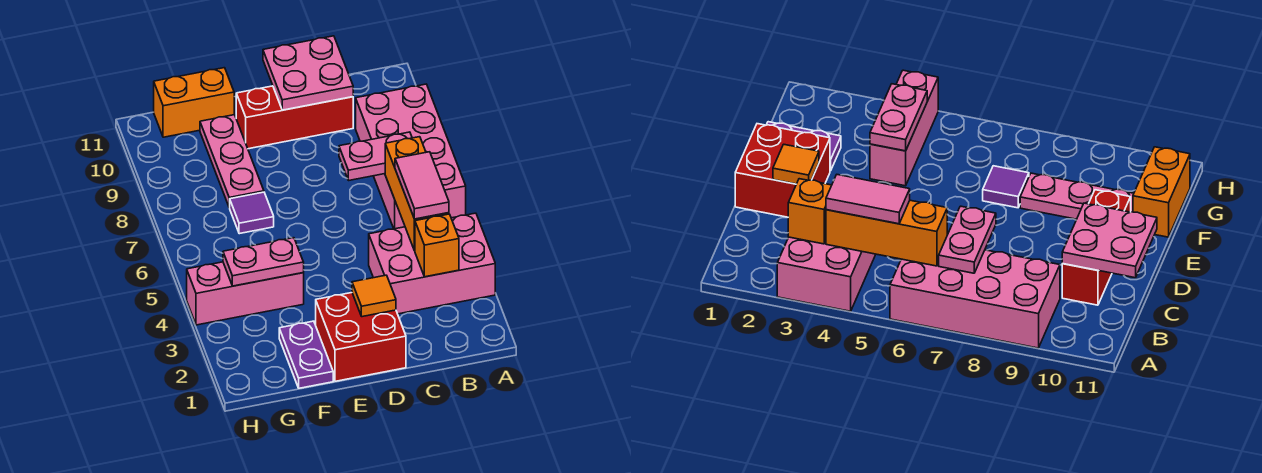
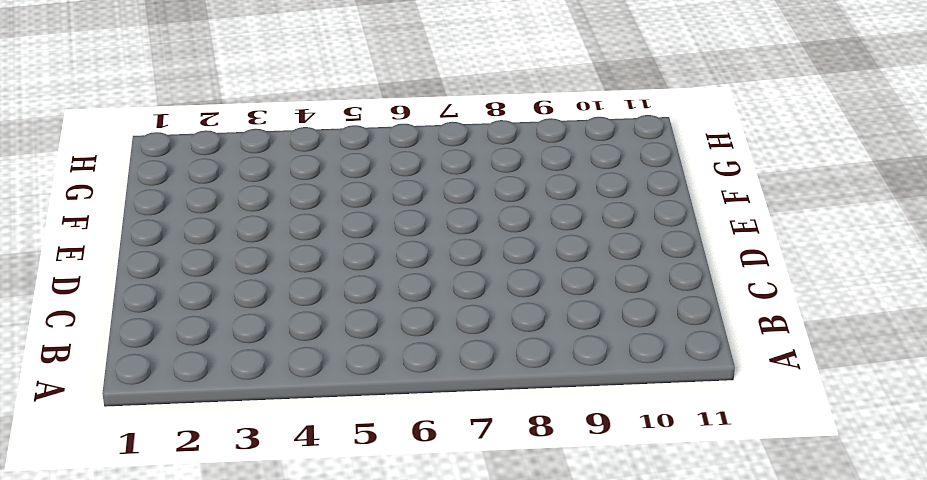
none -> pink brick A3:C4 level 1
none -> pink brick A6:B9 level 1
none -> red brick C10:E10 level 1

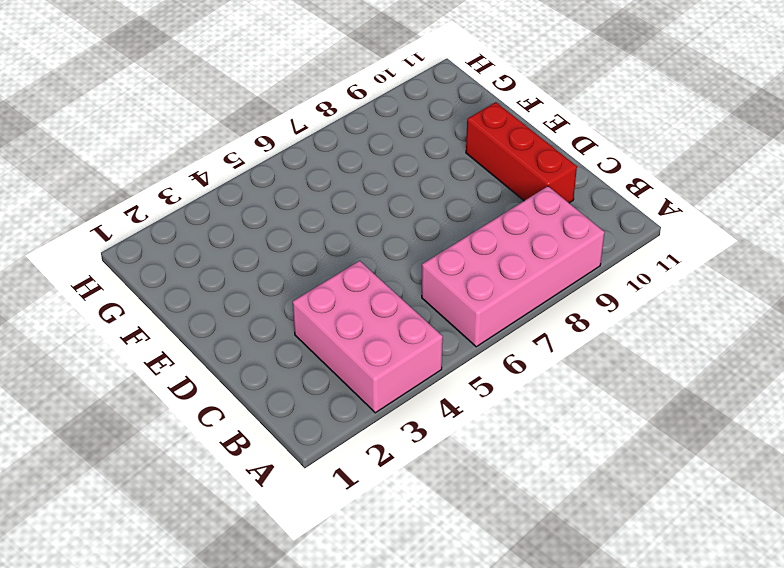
none -> red brick D1:E2 level 1
none -> purple plate F1:F2 level 1
none -> pink brick F4:H4 level 1

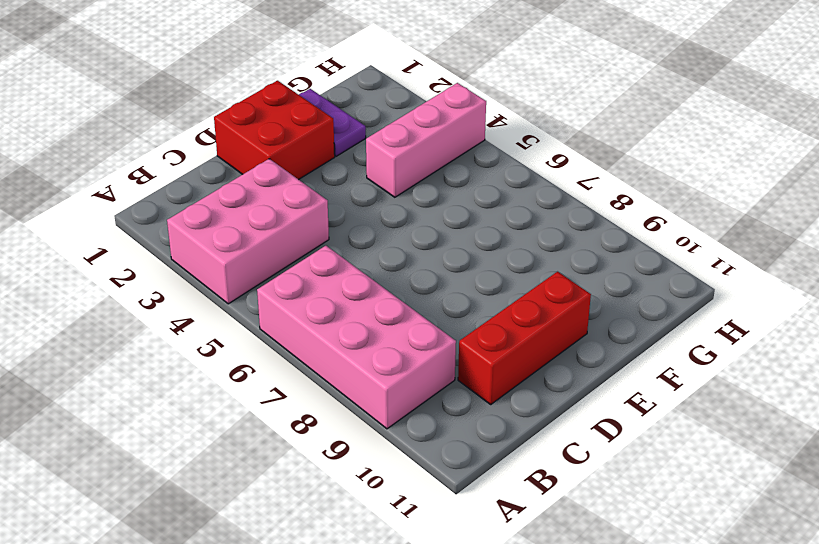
none -> purple tile F7 level 1
none -> pink plate F8:F10 level 1
none -> orange brick F11:G11 level 1

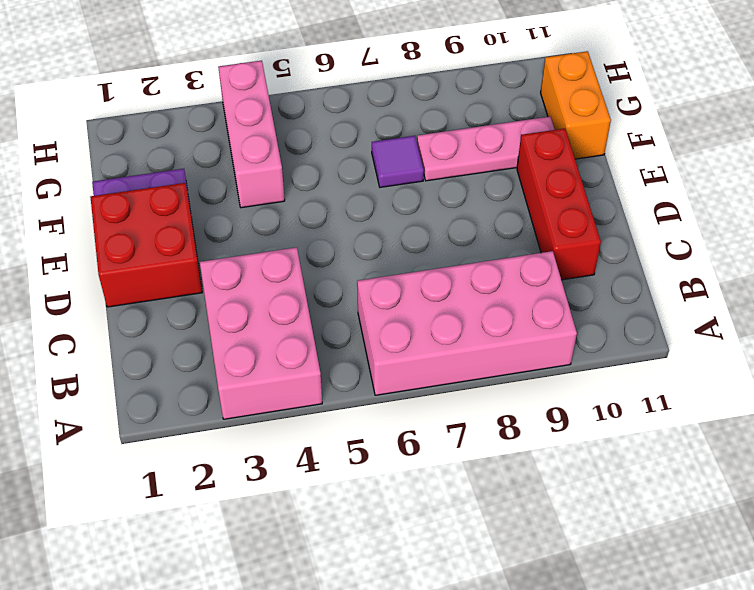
none -> orange brick B3 level 2
none -> orange brick B4:B6 level 2
none -> pink plate B7:C7 level 2

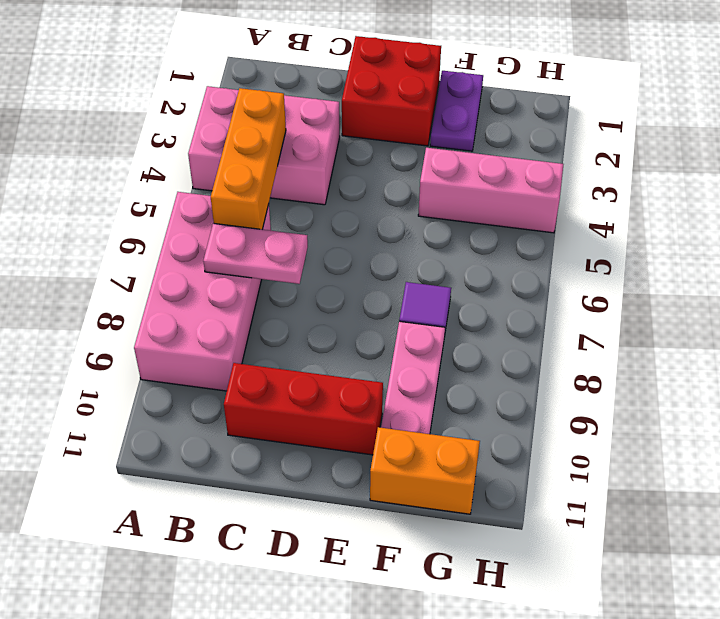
none -> orange brick B3 level 2
none -> pink plate C10:D11 level 2
none -> orange tile D2 level 2

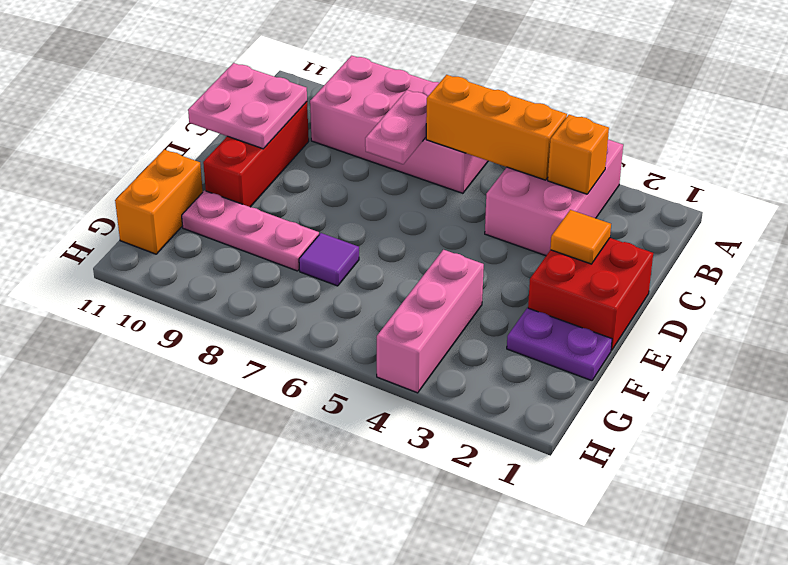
none -> pink plate F4:G4 level 2
none -> pink tile B4:B5 level 3

